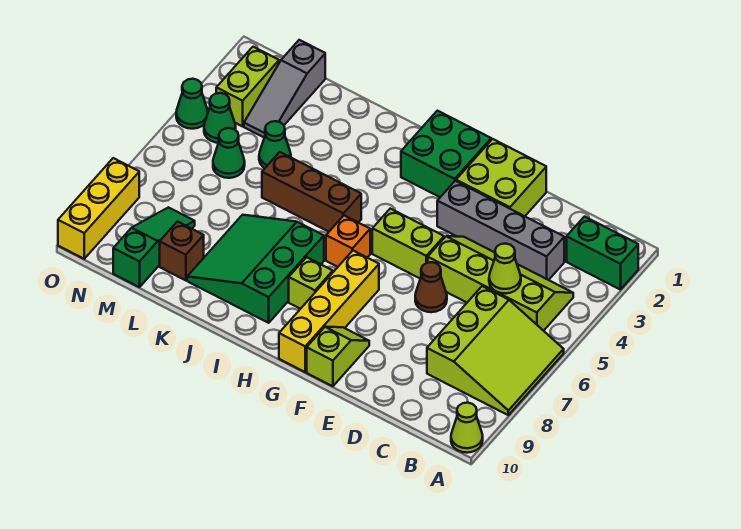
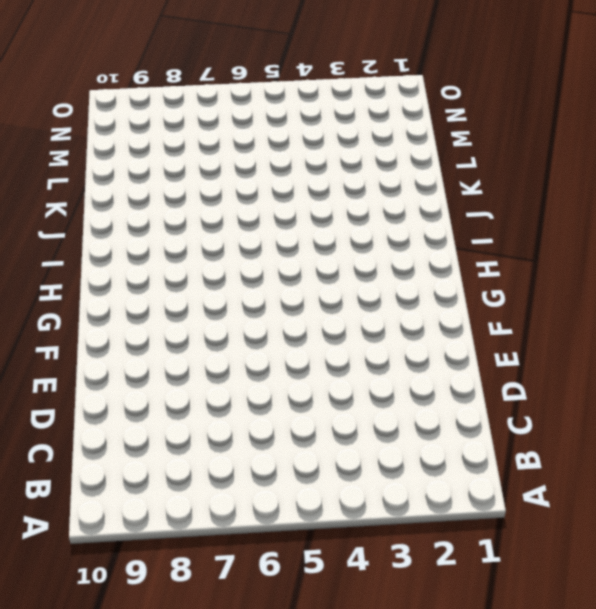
none -> green brick A2:B2 level 1
none -> lime slope A6:C8 level 1 top C
none -> lime cone A10 level 1

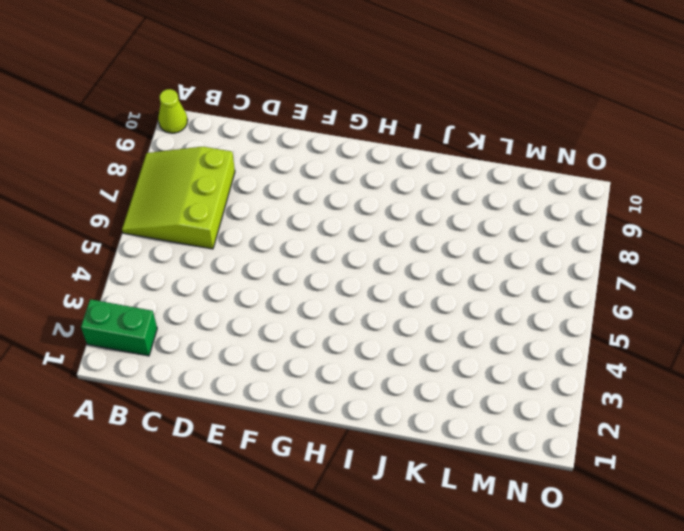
none -> lime slope B4:E5 level 1 top 5
none -> grey brick C3:F3 level 1
none -> lime brick E1:F2 level 1

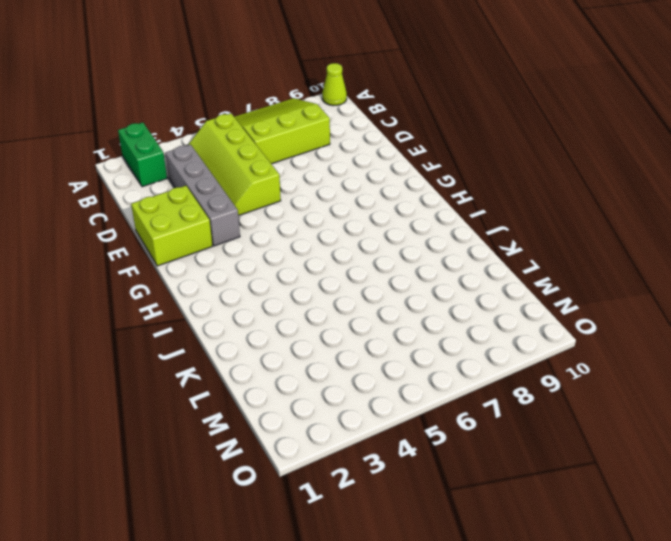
none -> brown cone E6 level 1
none -> lime brick F5:G5 level 1
none -> lime slope F9:F10 level 1 top 10

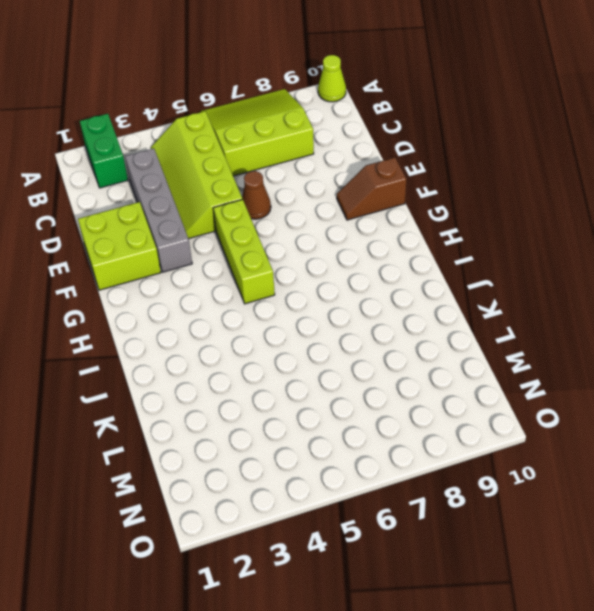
lime brick F5:H5 level 1 -> lime brick F5:G5 level 1
brown slope F9:F10 level 1 top 10 -> lime slope F9:F10 level 1 top 10
none -> green brick G1:H2 level 1
none -> yellow brick G7:G10 level 1
none -> orange brick H6 level 1

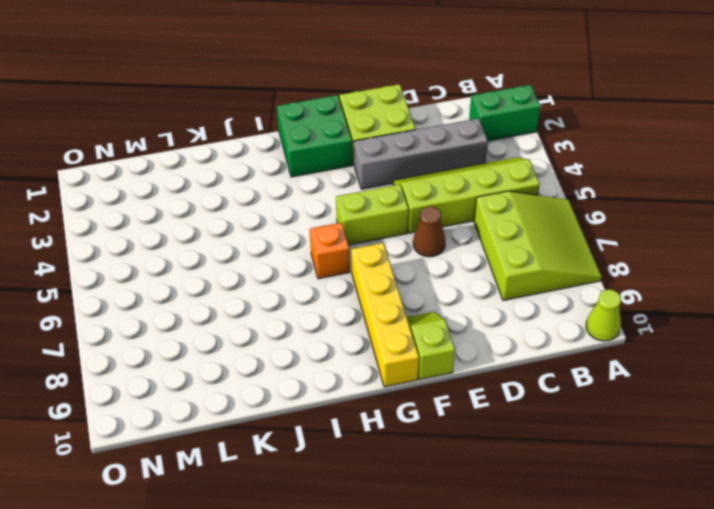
none -> lime brick H8 level 1
none -> brown brick I5:K5 level 1
none -> green slope I7:K9 level 1 top I

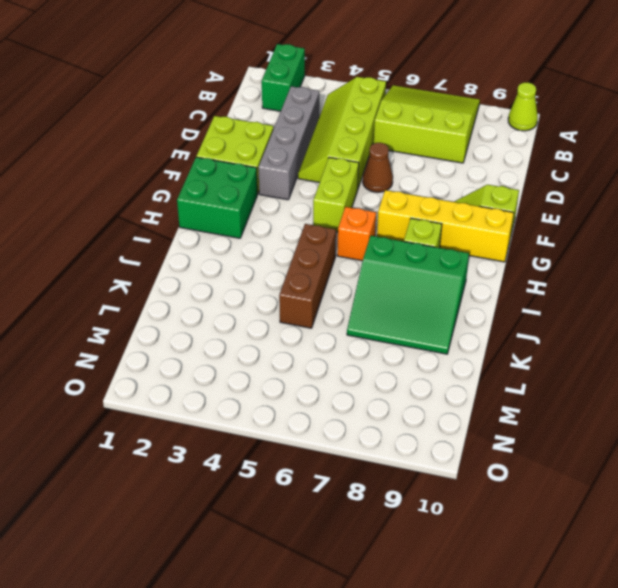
none -> green cone L4 level 1
none -> brown brick L9 level 1
none -> grey slope M1:M3 level 1 top 1

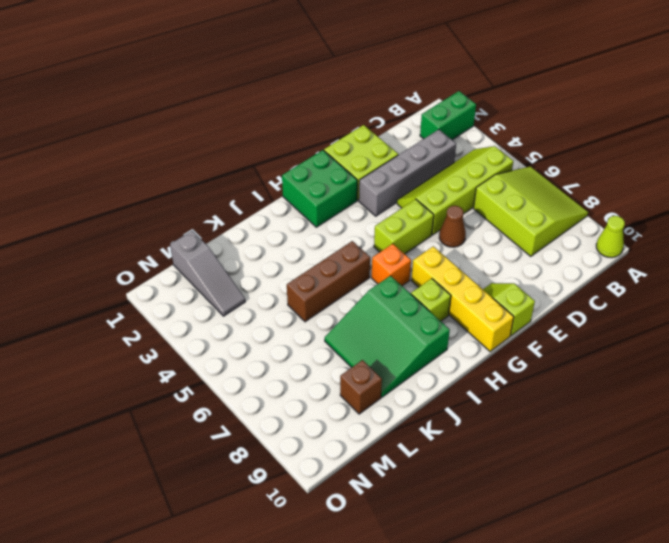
none -> green cone L4 level 1
none -> green cone M5 level 1
none -> green slope M8:M10 level 1 top 10

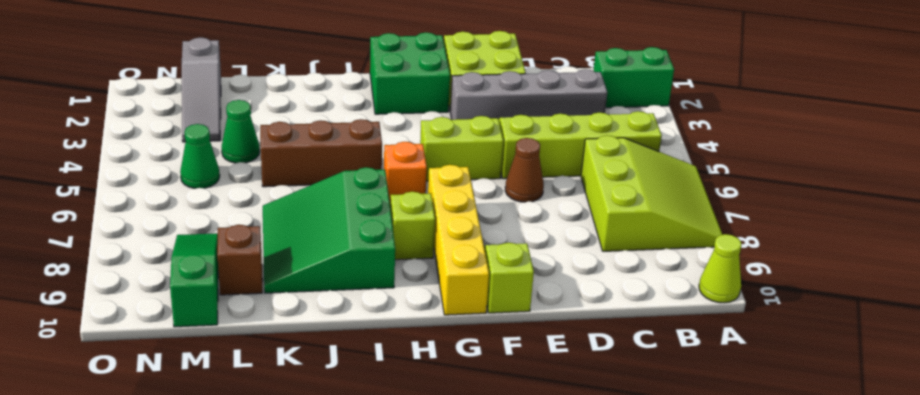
none -> lime brick N2:N3 level 1
none -> green cone N4 level 1
none -> green cone O4 level 1

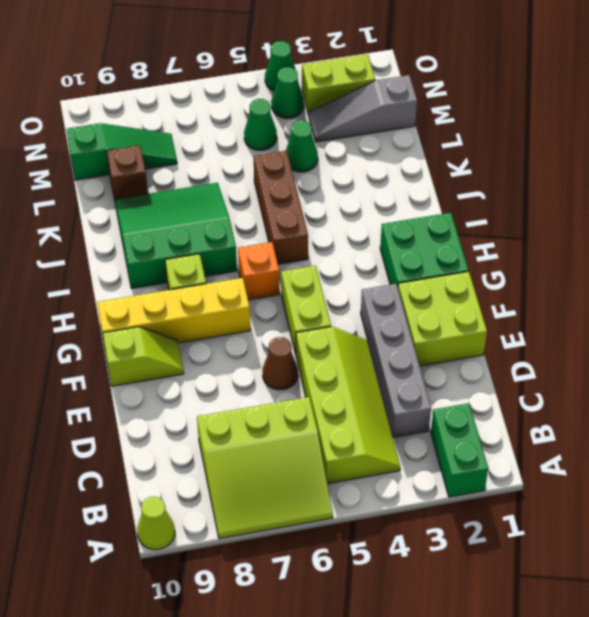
none -> yellow brick O8:O10 level 1
none -> lime cone C5 level 2

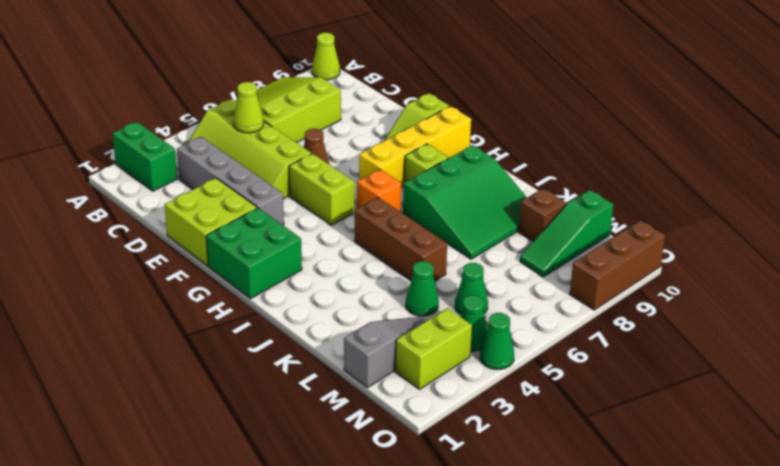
brown brick O8:O10 level 1 -> yellow brick O8:O10 level 1

